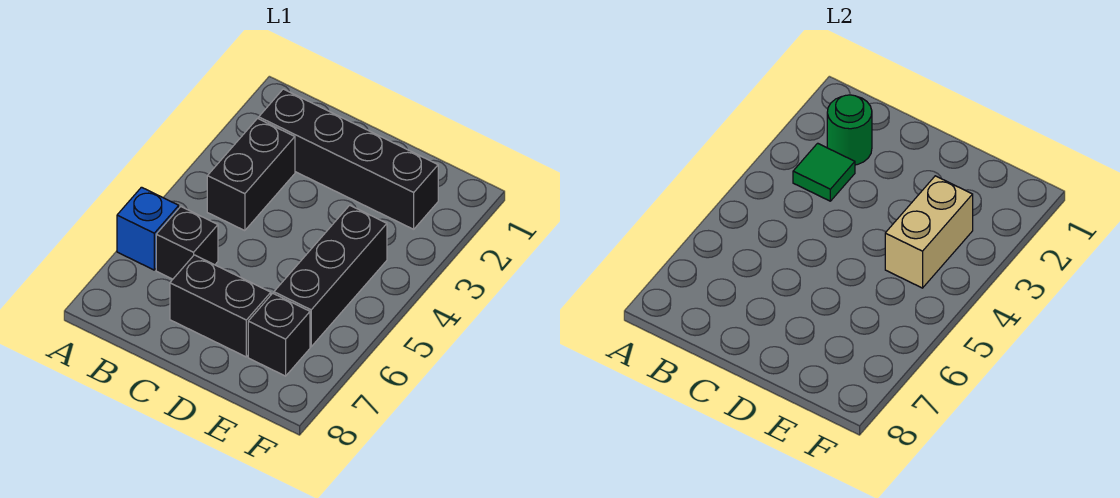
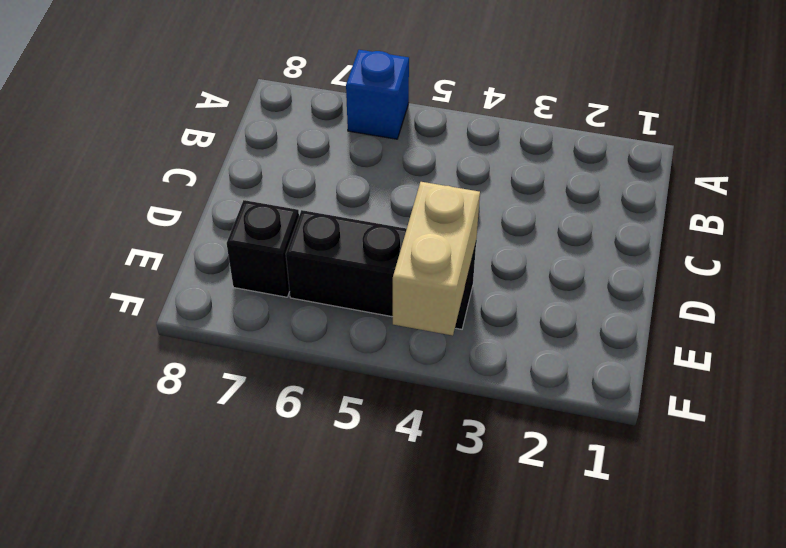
tan brick E4:F4 level 2 -> tan brick E3:E4 level 2
none -> black brick B2:E2 level 1
none -> black brick B3:B4 level 1

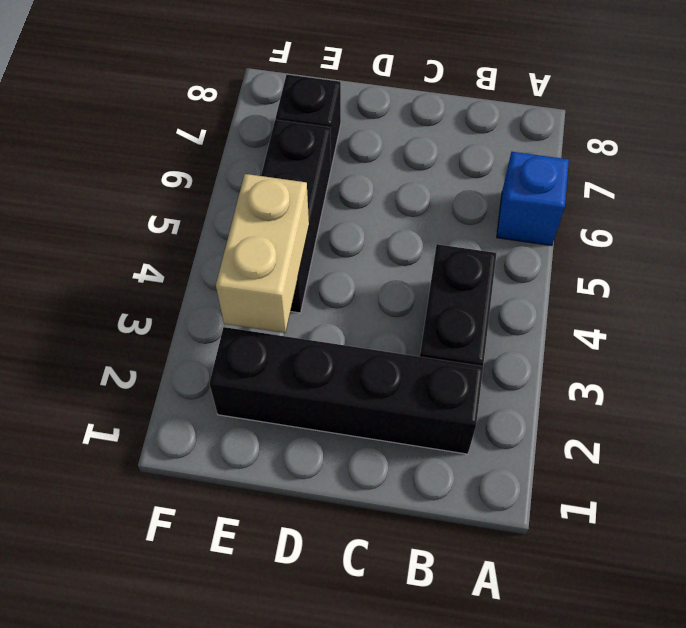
none -> black brick B6 level 1
none -> black brick C7:D7 level 1

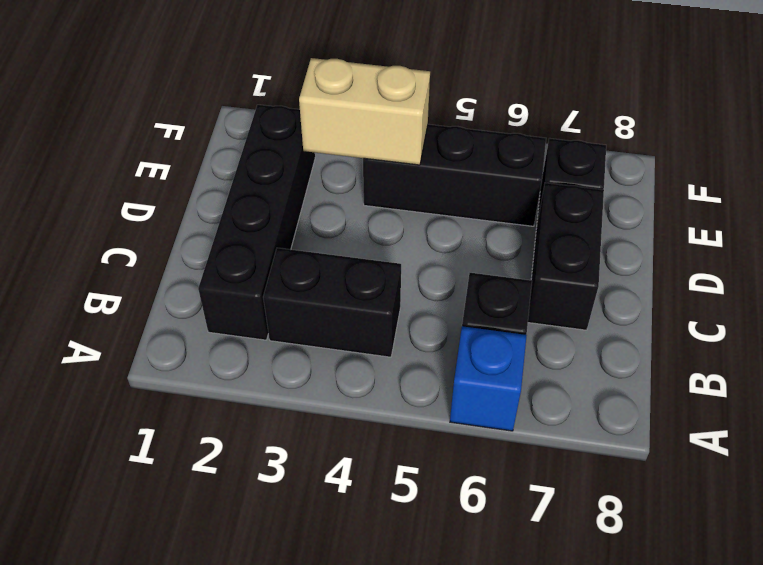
none -> green round brick B2 level 2
none -> green tile B3 level 2

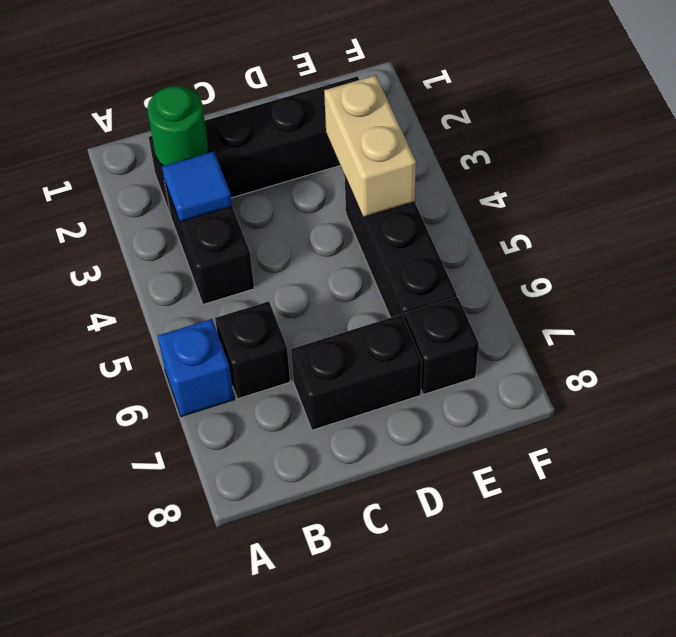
blue tile B3 level 2 -> green tile B3 level 2

